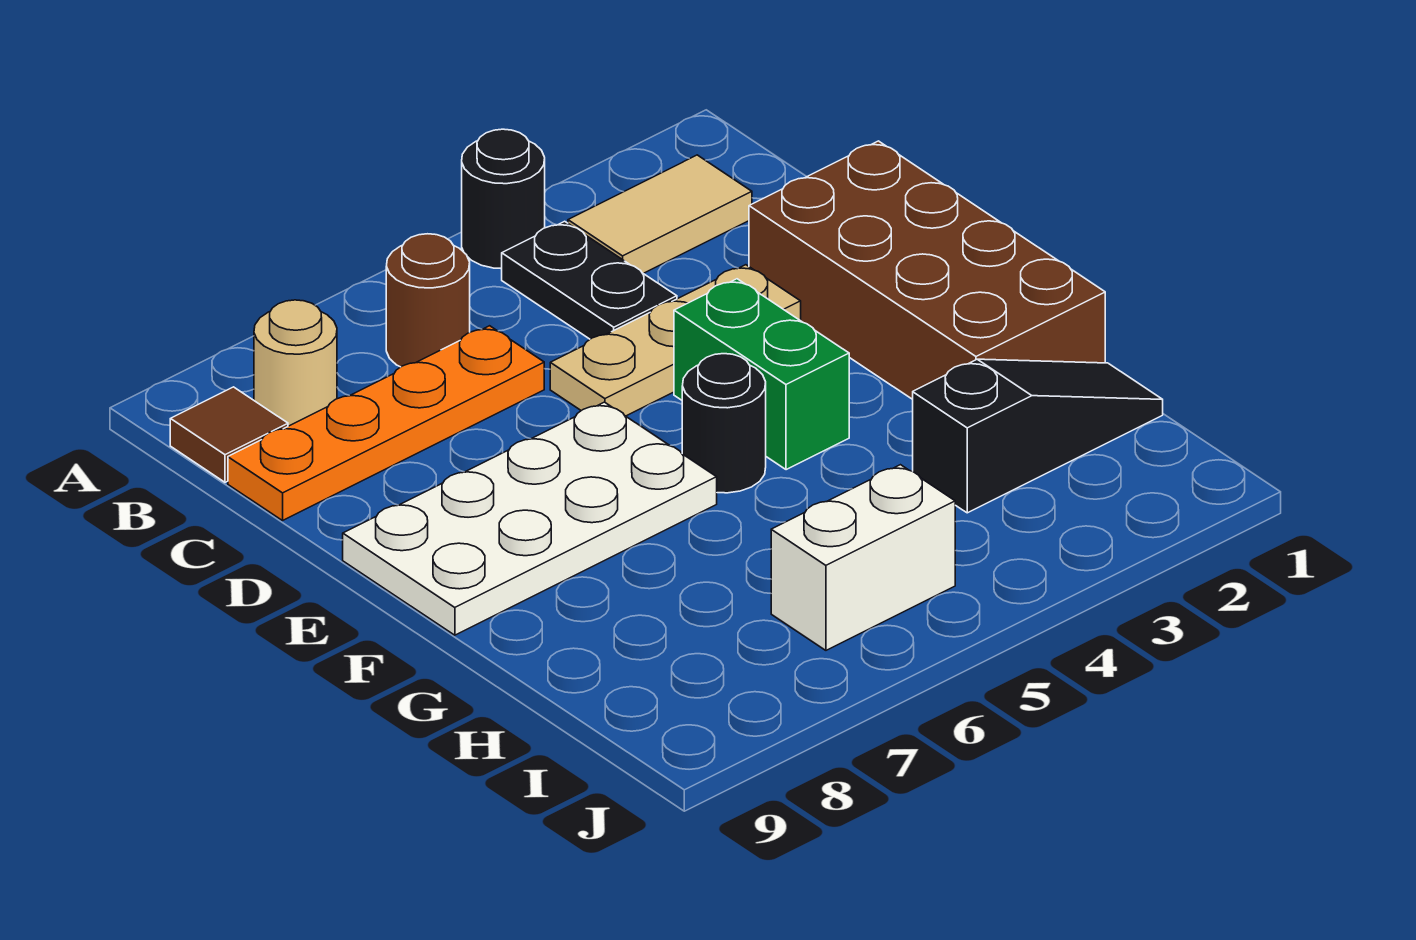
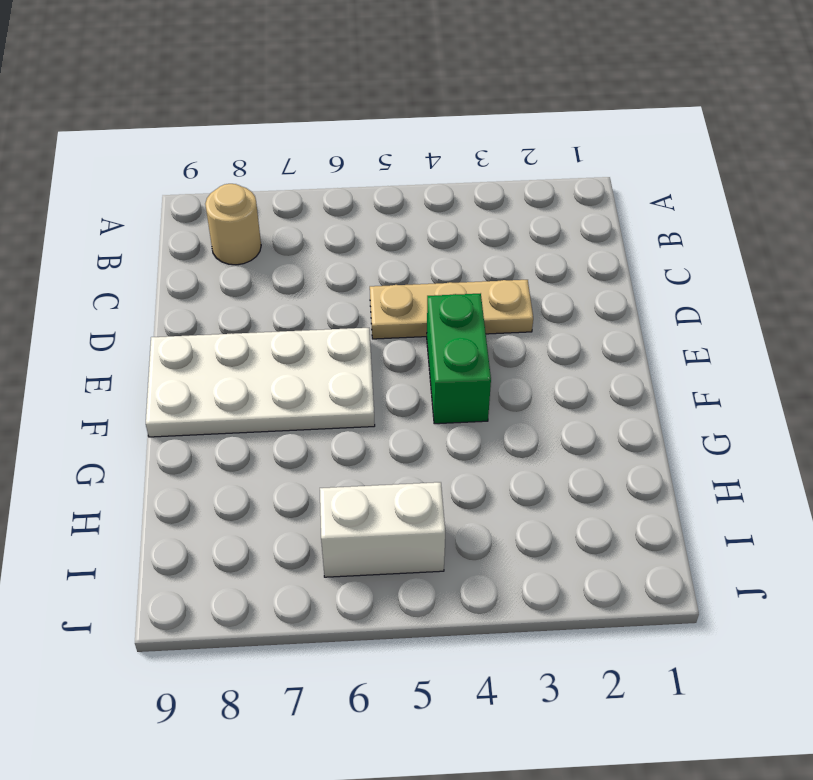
none -> black round brick A4 level 1
none -> tan tile B2:B3 level 1
none -> black plate B4:C4 level 1

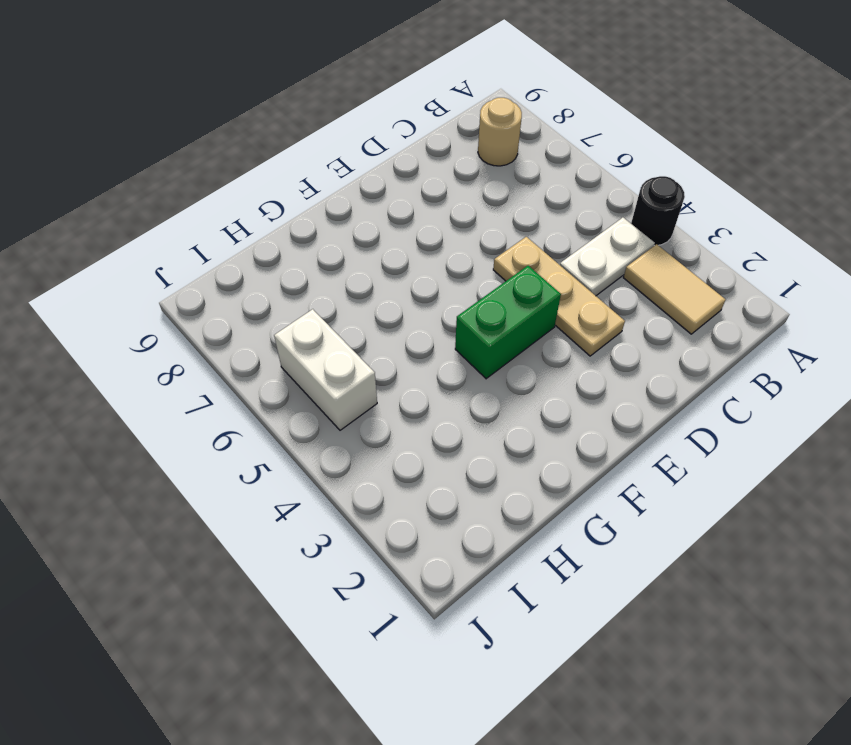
white plate B4:C4 level 1 -> black plate B4:C4 level 1
none -> brown round brick B6 level 1
none -> brown tile B9 level 1
none -> orange plate C6:C9 level 1

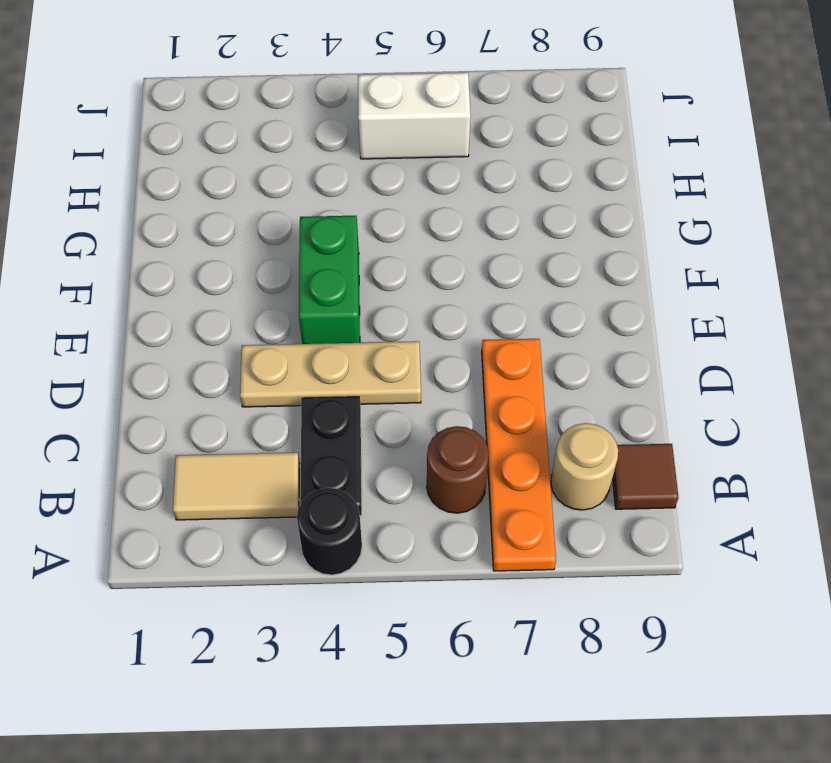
orange plate A7:D7 level 1 -> orange plate C6:C9 level 1
none -> brown brick D1:G2 level 1
none -> white plate E6:F9 level 1
none -> black round brick F5 level 1

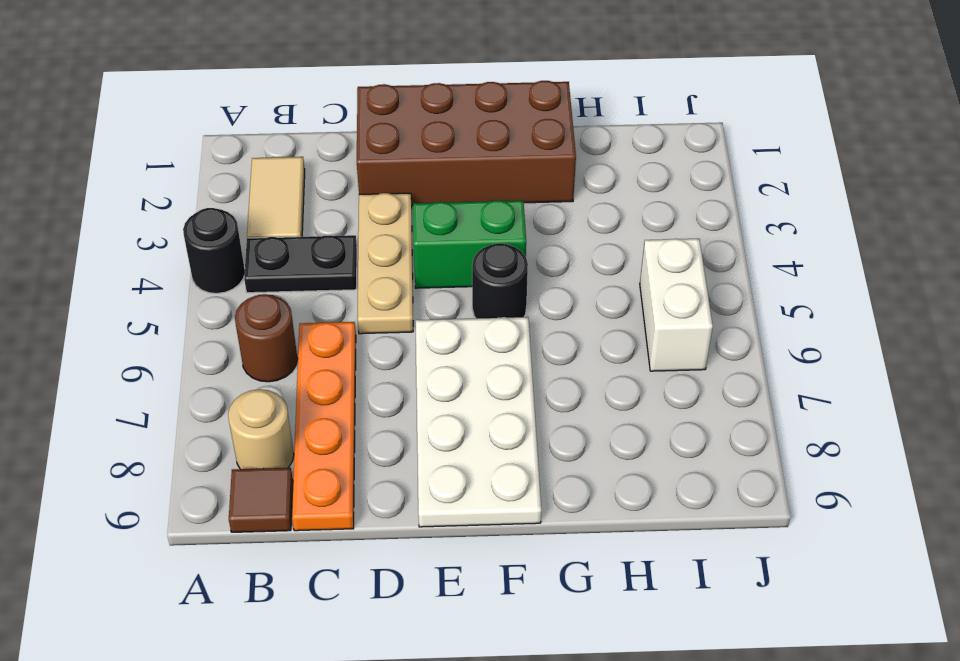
none -> black slope H1:H3 level 1 top 3

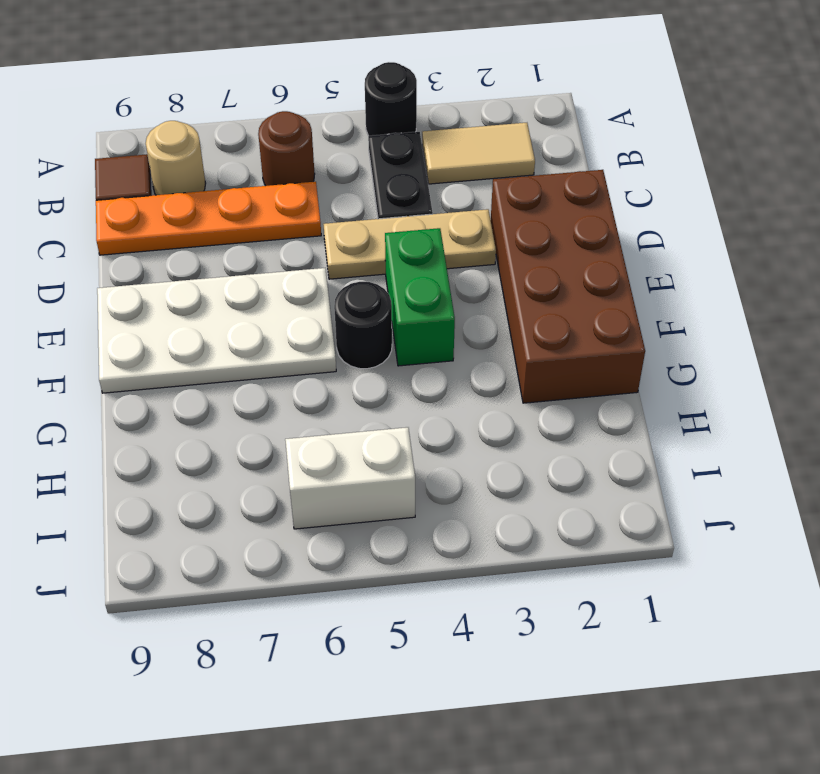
none -> black slope H1:H3 level 1 top 3

